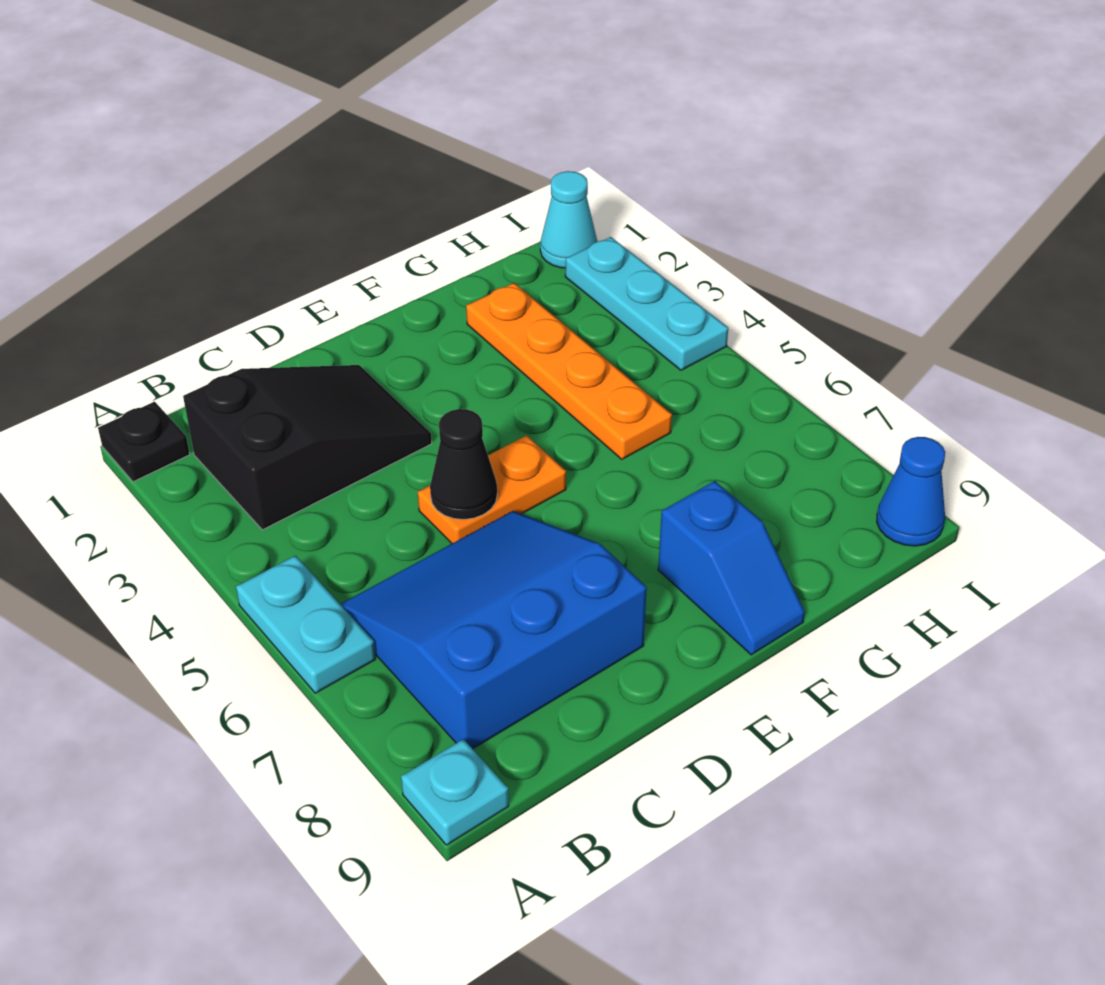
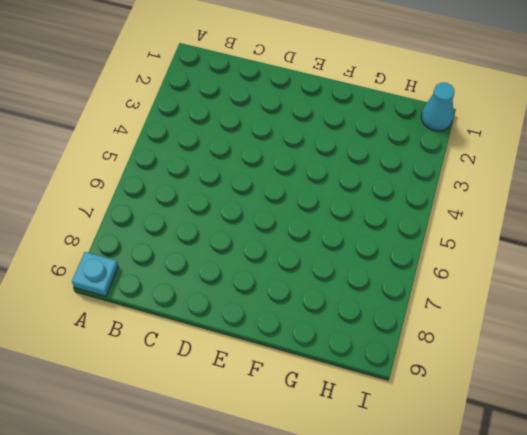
none -> black plate A1 level 1
none -> cyan plate A5:A6 level 1
none -> black slope B2:D3 level 1 top B

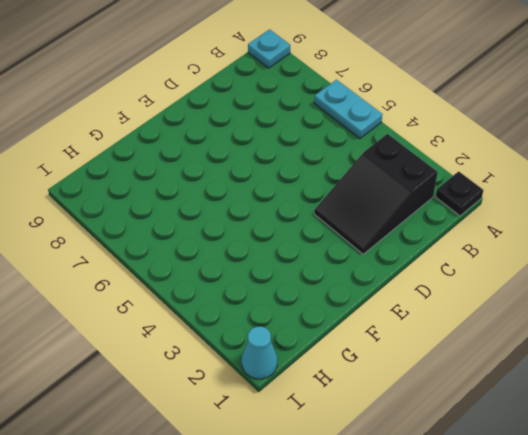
none -> blue slope B6:D8 level 1 top 8
none -> orange plate D5:E5 level 1
none -> blue slope F8:F9 level 1 top 8

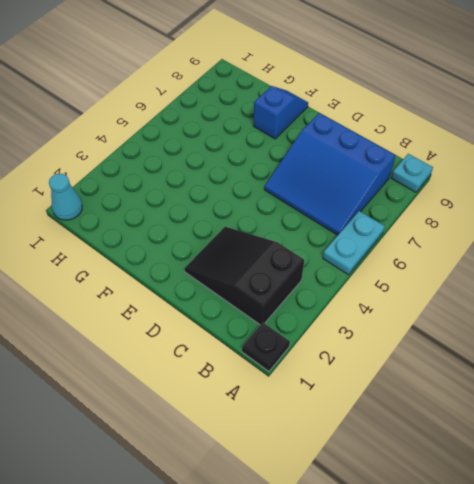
none -> orange plate D5:E5 level 1
none -> orange plate G2:G5 level 1
none -> cyan plate I2:I4 level 1

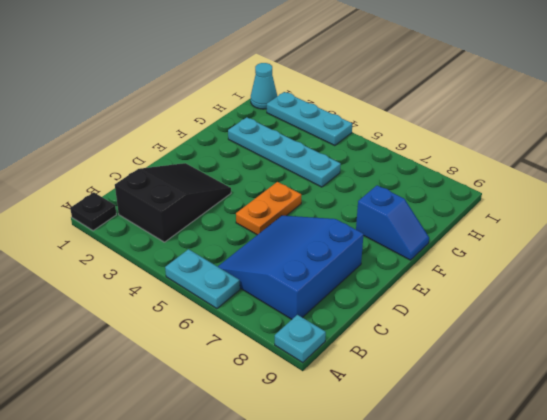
cyan plate G2:G5 level 1 -> orange plate G2:G5 level 1
none -> blue cone I9 level 1
none -> black cone D5 level 2

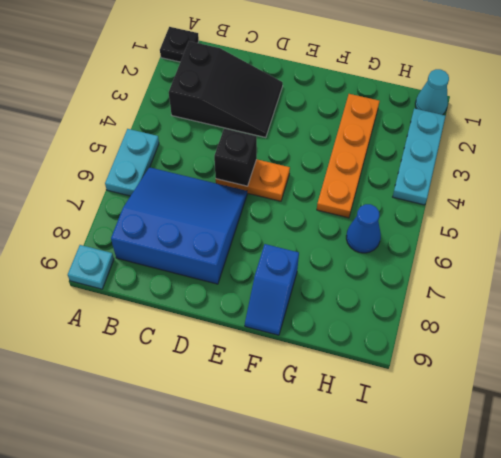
black brick D5 level 2 -> black cone D5 level 2
blue cone H6 level 1 -> blue cone I9 level 1

